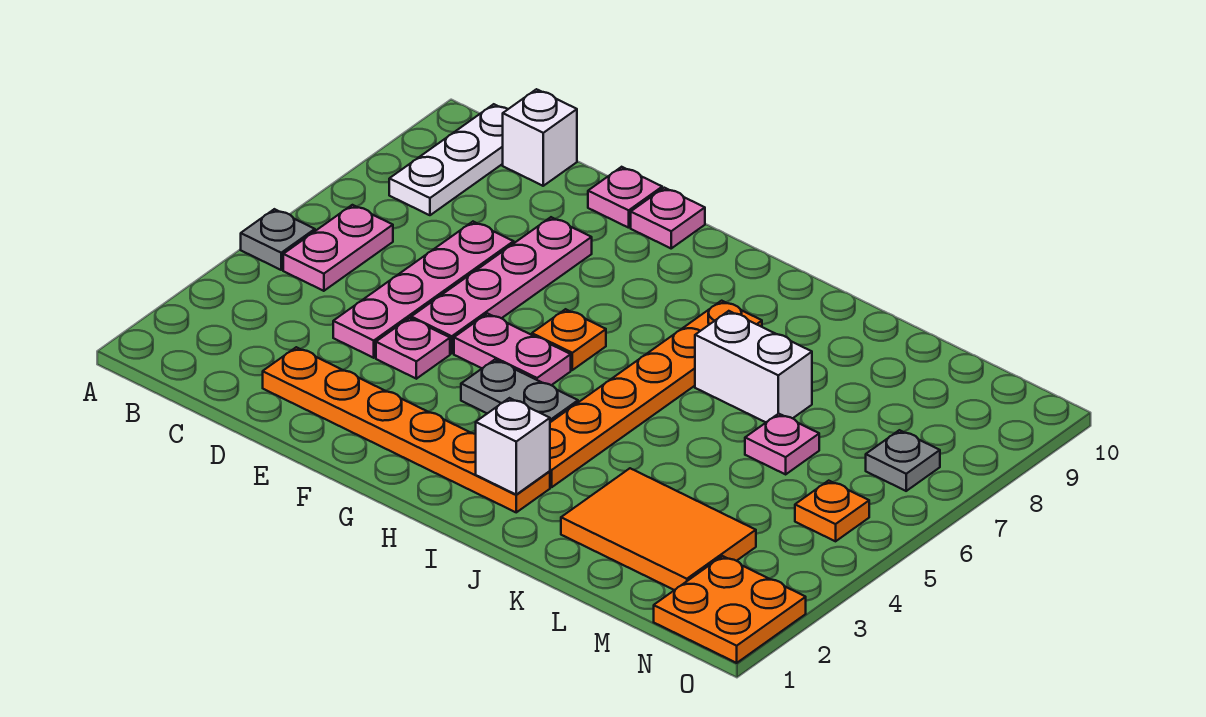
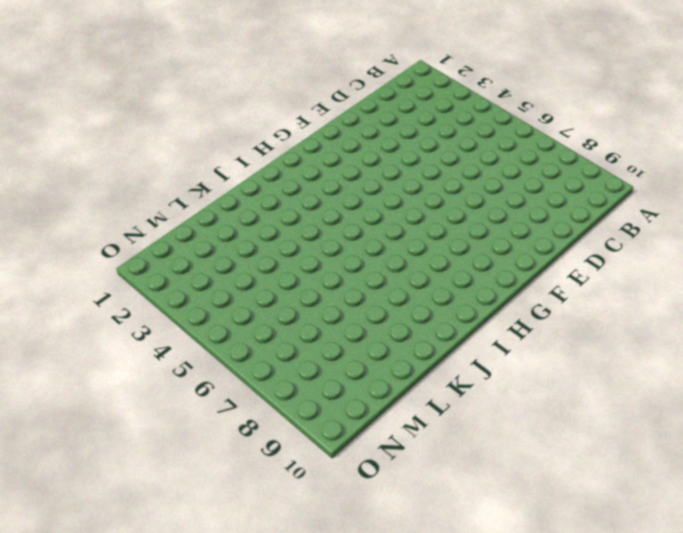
none -> grey plate A5 level 1
none -> pink plate B5:B6 level 1
none -> white plate B8:B10 level 1

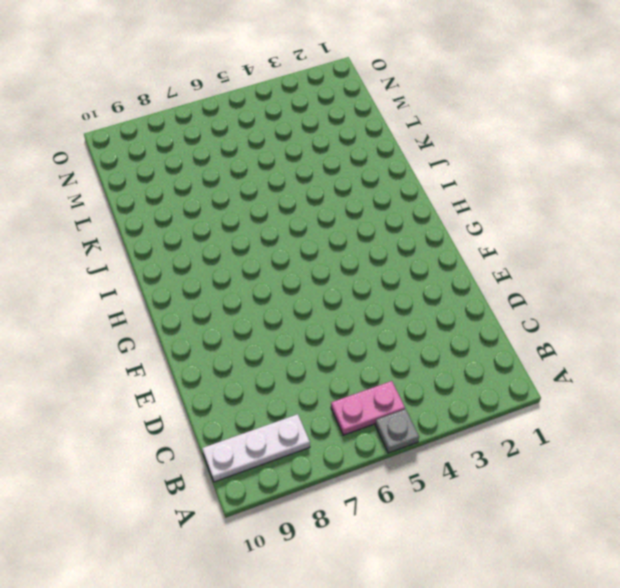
none -> white brick C10 level 1
none -> orange plate D2:I2 level 1
none -> pink plate D4:D7 level 1

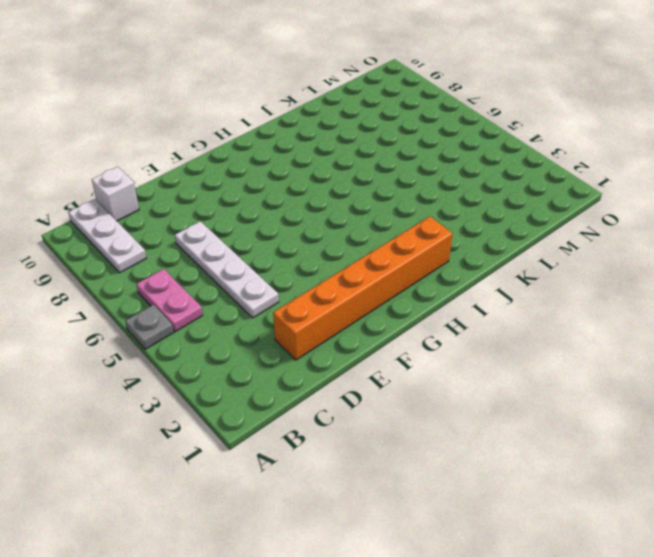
orange brick D2:I2 level 1 -> orange plate D2:I2 level 1
white plate D4:D7 level 1 -> pink plate D4:D7 level 1
none -> pink plate E4 level 1
none -> pink plate E5:E8 level 1
none -> pink plate E10 level 1

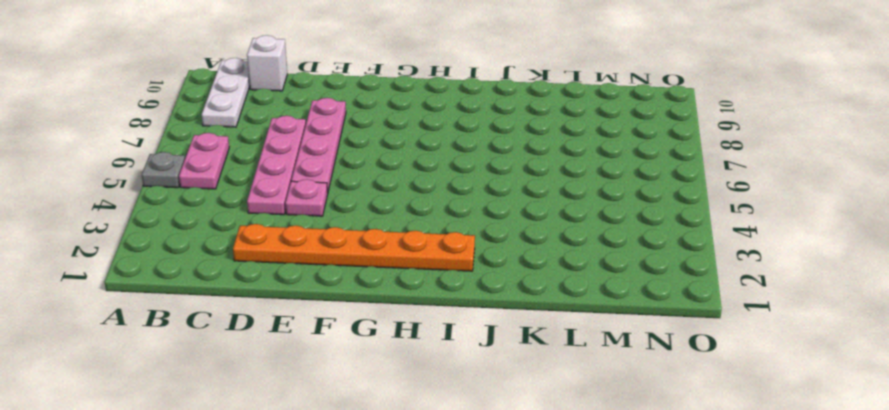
none -> pink plate E10 level 1
none -> pink plate F5:G5 level 1
none -> pink plate F10 level 1

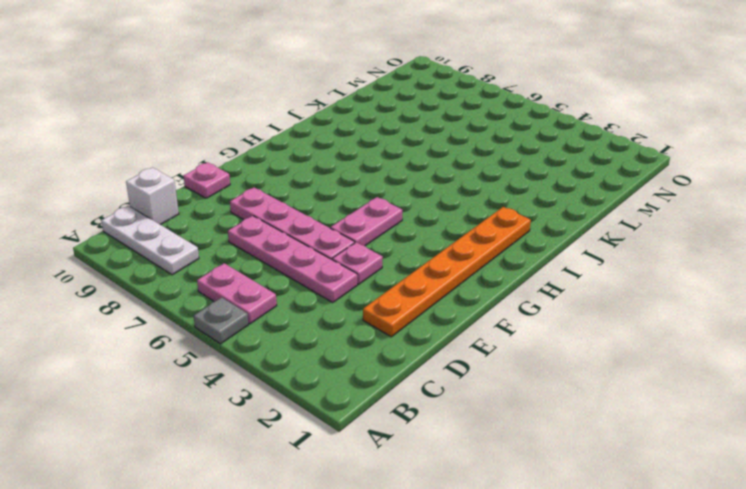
none -> pink plate F10 level 1
none -> grey plate G4:H4 level 1
none -> orange plate G6 level 1

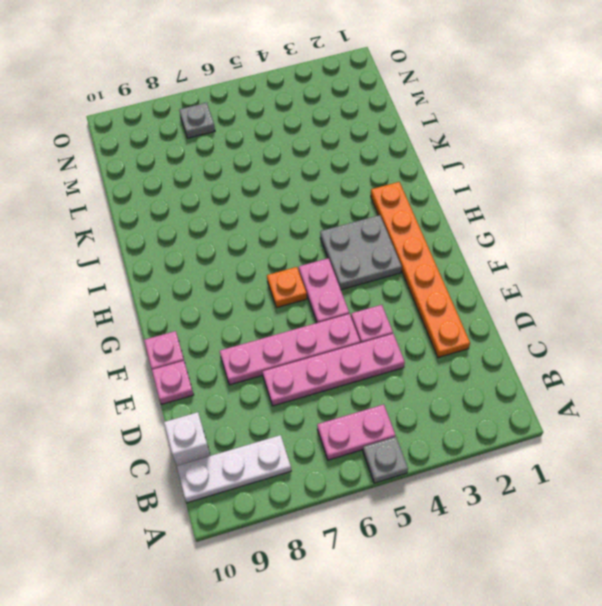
grey plate G3:H4 level 1 -> grey plate G4:H4 level 1
none -> orange plate I3:I8 level 1
none -> white brick J7:K7 level 1
none -> orange tile K2:M3 level 1

